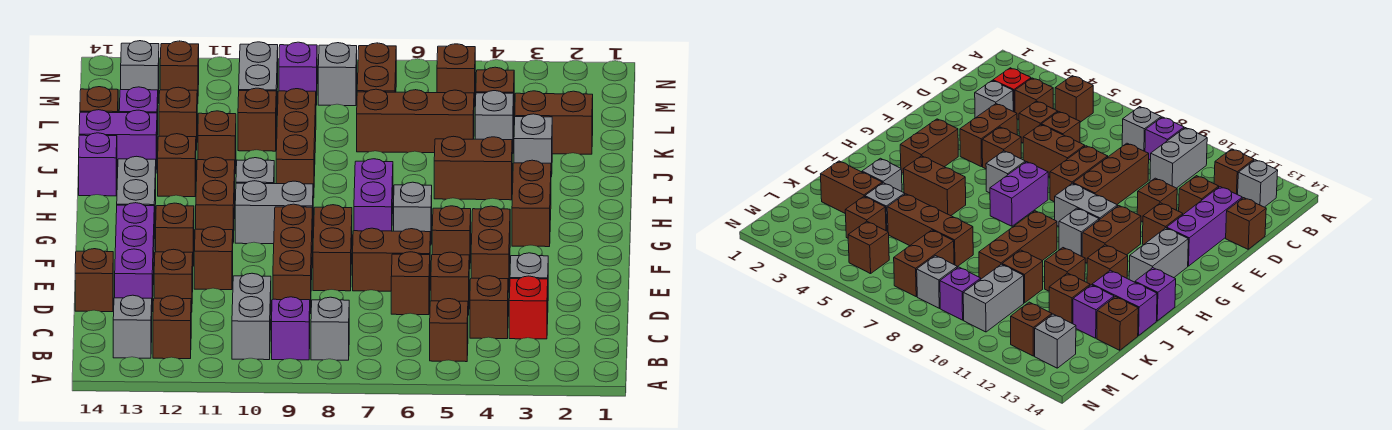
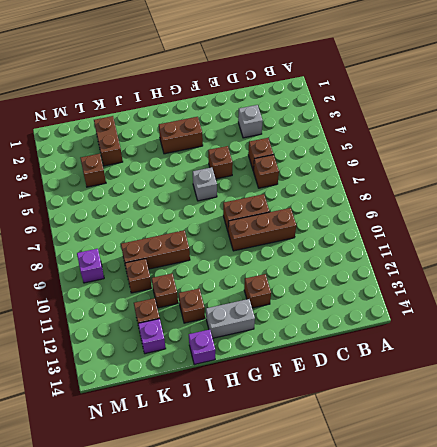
none -> brown brick B5 level 1
none -> grey brick B8 level 1
none -> purple brick B9 level 1
none -> grey brick B10:C10 level 1

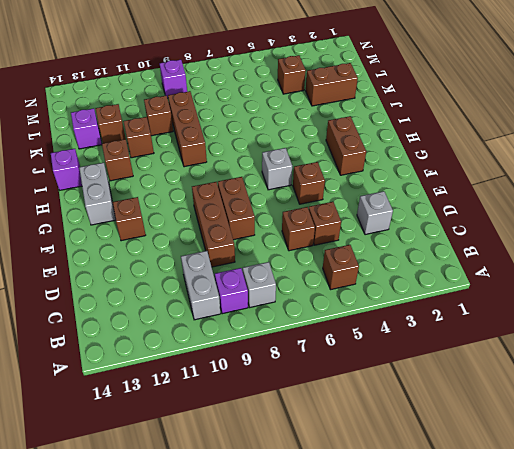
none -> brown brick B12 level 1
none -> grey brick B13 level 1
none -> red brick C3 level 1
none -> brown brick C4 level 1

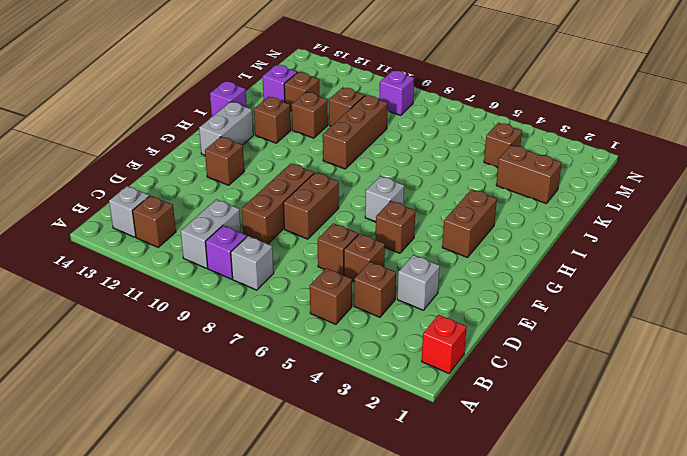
red brick B1 level 1 -> red brick C3 level 1
none -> brown brick D12 level 1
none -> purple brick D13:F13 level 1
none -> brown brick D14 level 1
none -> brown brick E4:F4 level 1

